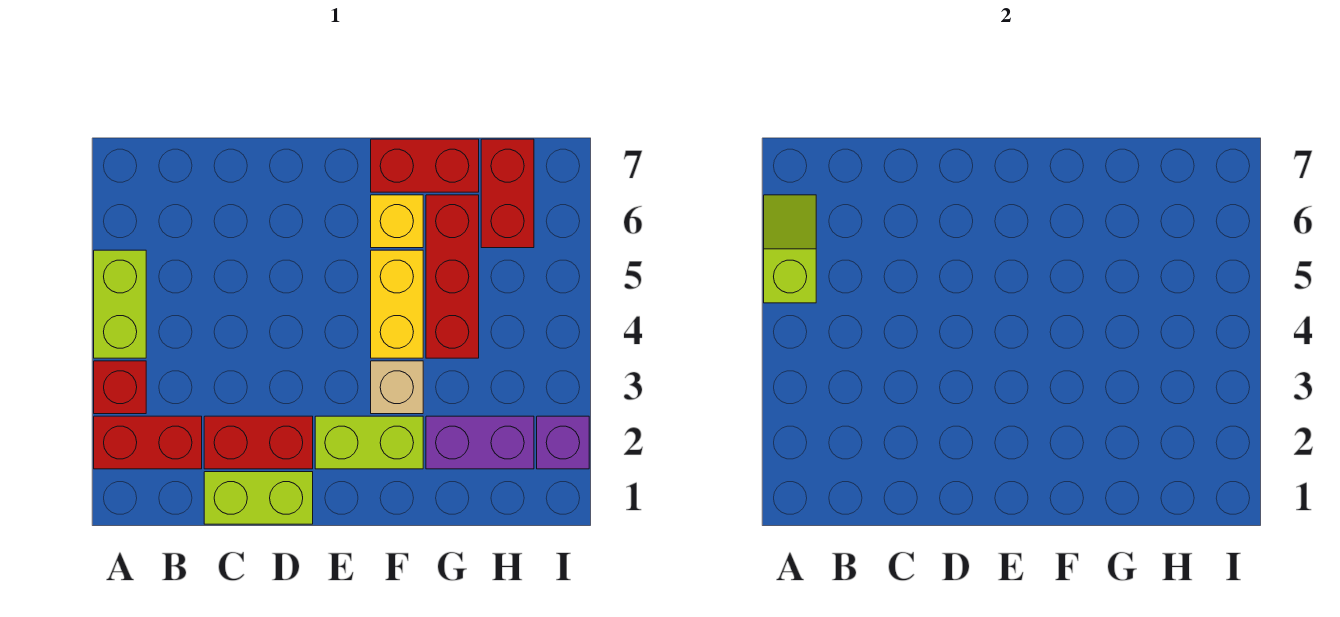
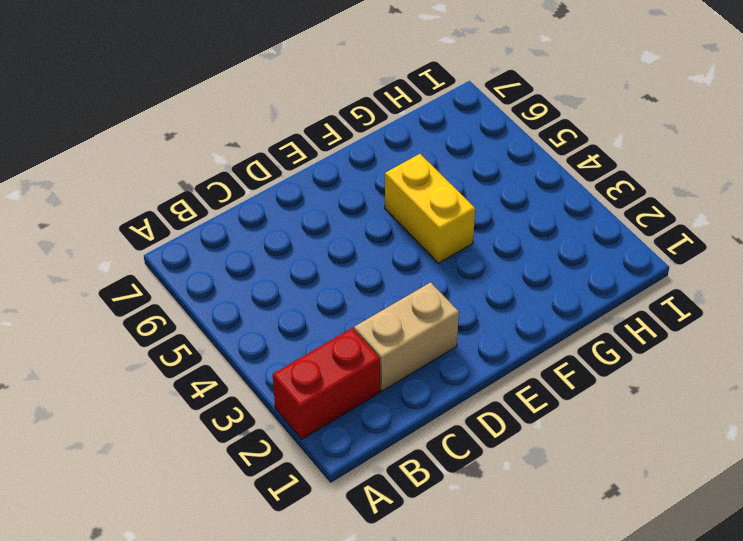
tan brick C2:D2 level 1 -> red brick C2:D2 level 1
none -> red brick A3 level 1
none -> lime brick A4:A5 level 1
none -> lime brick C1:D1 level 1

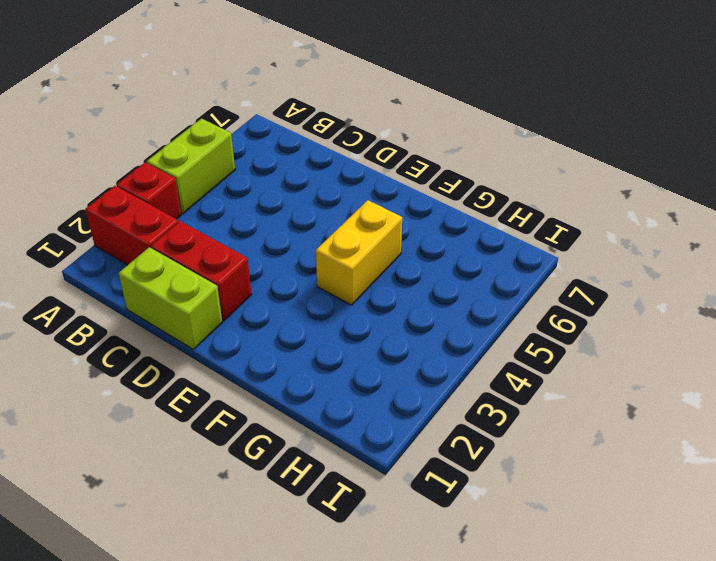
none -> lime brick E2:F2 level 1
none -> tan brick F3 level 1
none -> yellow brick F6 level 1

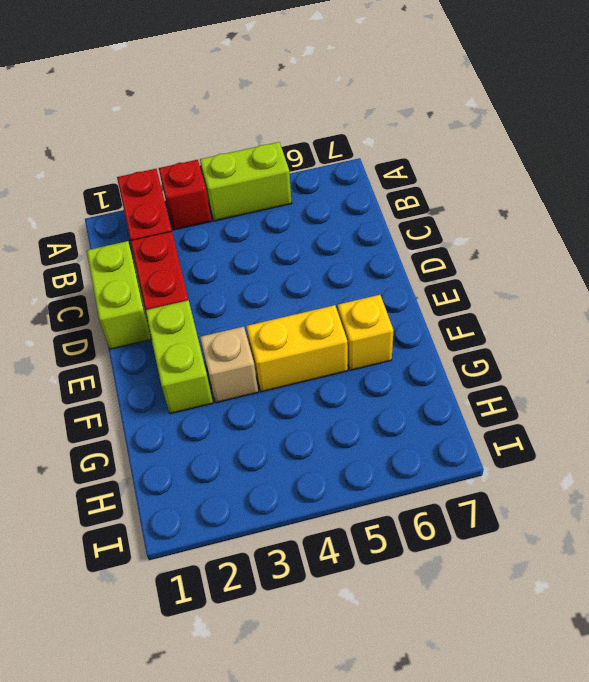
none -> red brick F7:G7 level 1
none -> purple brick G2:H2 level 1
none -> red brick G4:G6 level 1

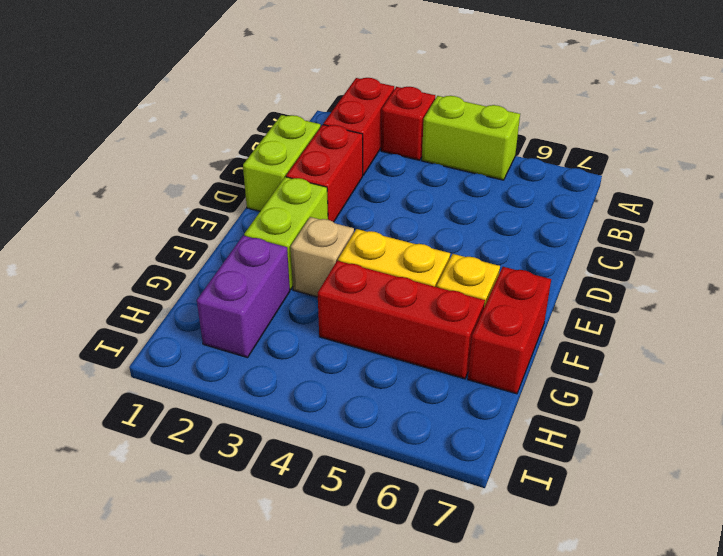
none -> red brick H6:H7 level 1
none -> purple brick I2 level 1
none -> lime slope A5:A6 level 2 top 5

